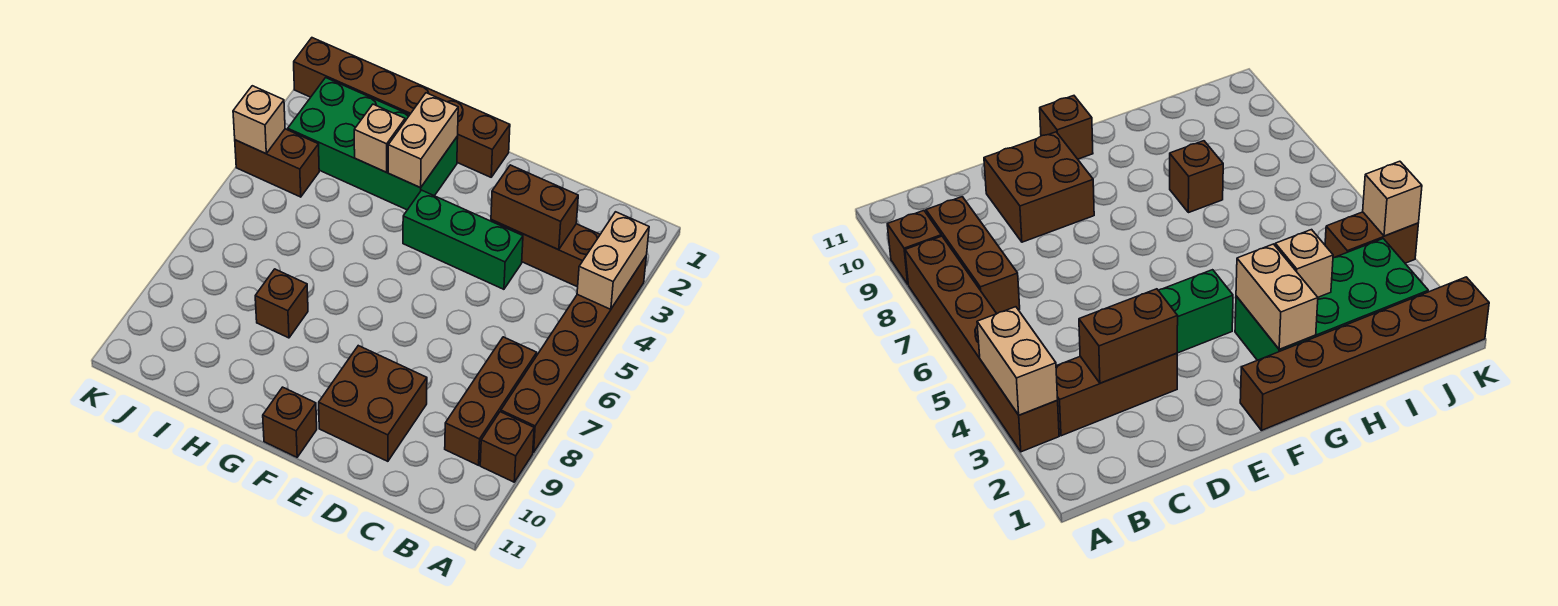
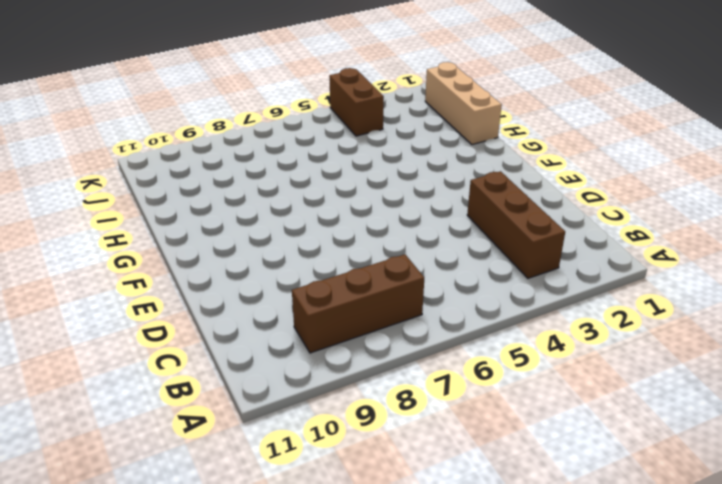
tan brick H1:J1 level 1 -> brown brick F1:K1 level 1
none -> brown brick A3:A8 level 1
none -> brown brick A9 level 1
none -> green brick D4:F4 level 1

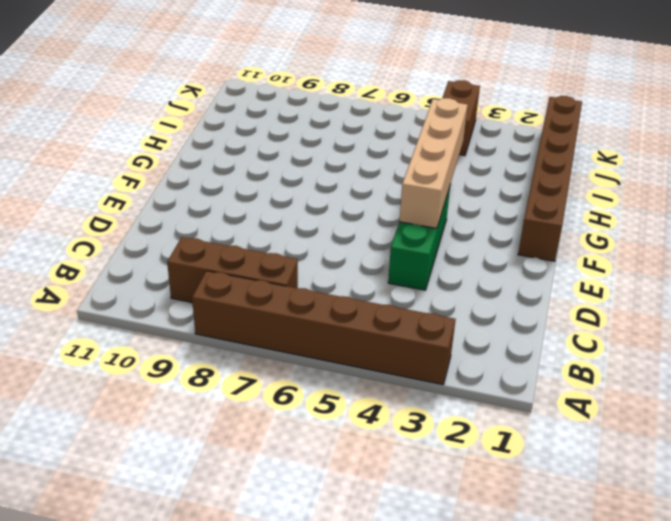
tan brick E4:H4 level 2 -> none
none -> brown brick A9 level 1
none -> brown brick B3:D3 level 1
none -> brown brick D9:E10 level 1

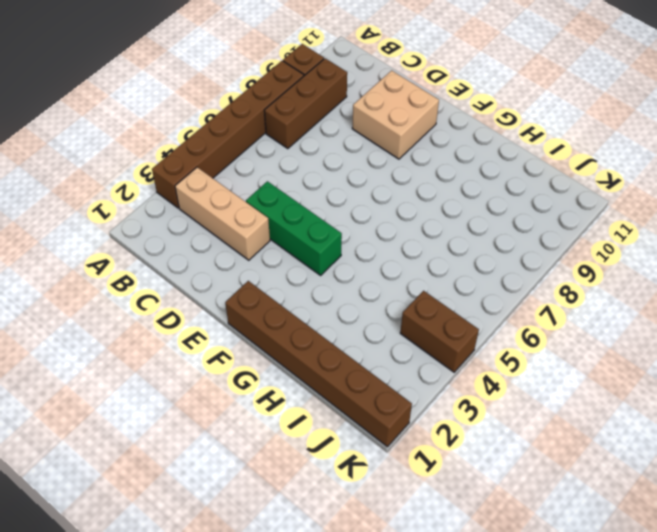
tan brick B3:D3 level 1 -> brown brick B3:D3 level 1
tan brick D9:E10 level 1 -> brown brick D9:E10 level 1
none -> brown brick F11 level 1
none -> green brick G2:J3 level 1
none -> brown brick H8 level 1

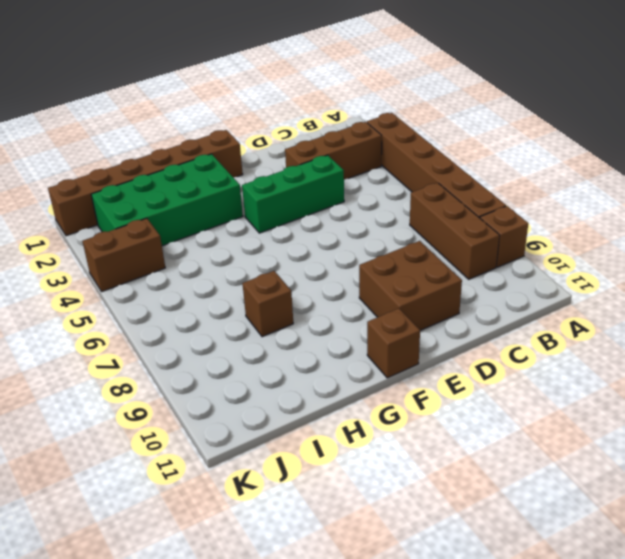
none -> tan brick A3:A4 level 2
none -> brown brick C3:D3 level 2
none -> tan brick G2:G3 level 2

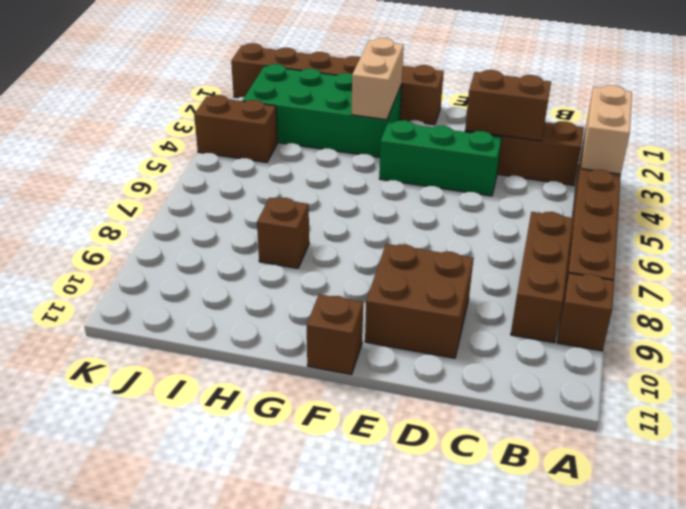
none -> tan brick H3 level 2
none -> tan brick K4 level 2

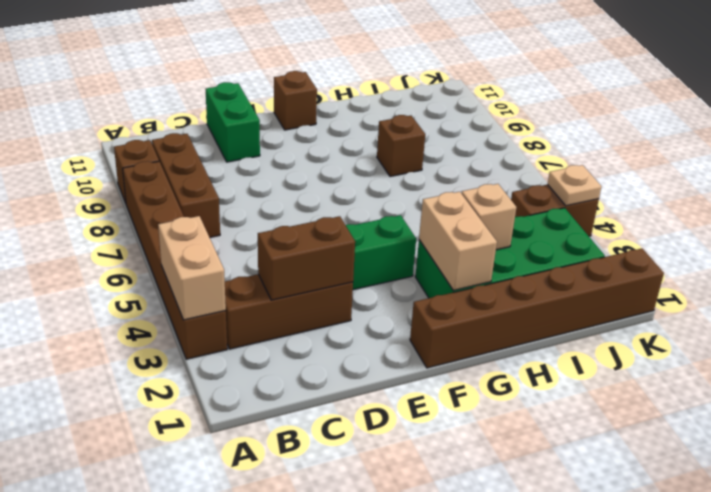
green brick D10:D11 level 1 -> brown brick D9:E10 level 1
tan plate K4 level 2 -> tan brick K4 level 2

